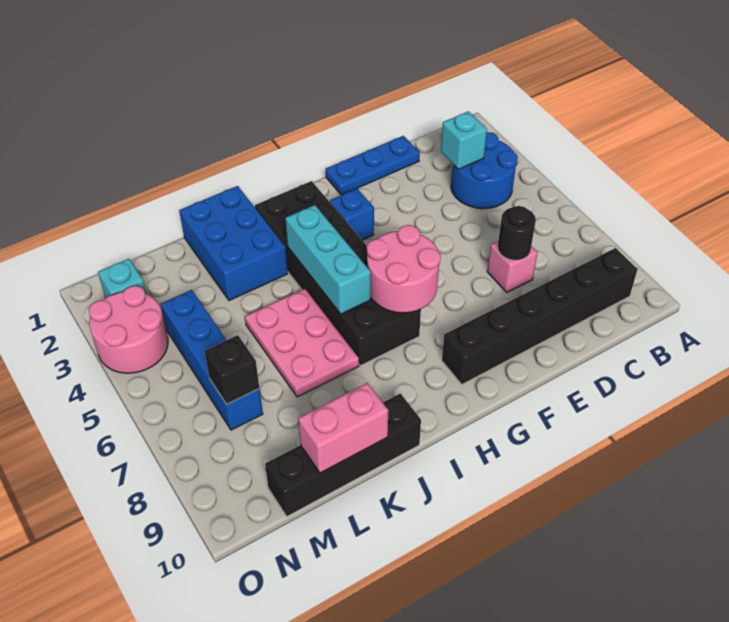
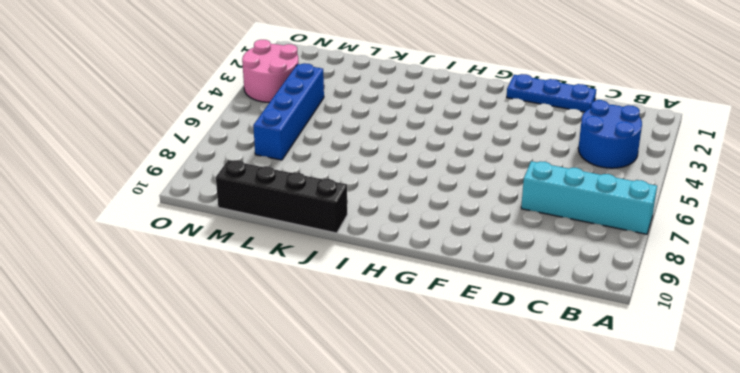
cyan brick A7:D7 level 1 -> pink brick D7 level 1
none -> black brick B9:G9 level 1
none -> blue brick G3 level 1
none -> black brick H2:I7 level 1

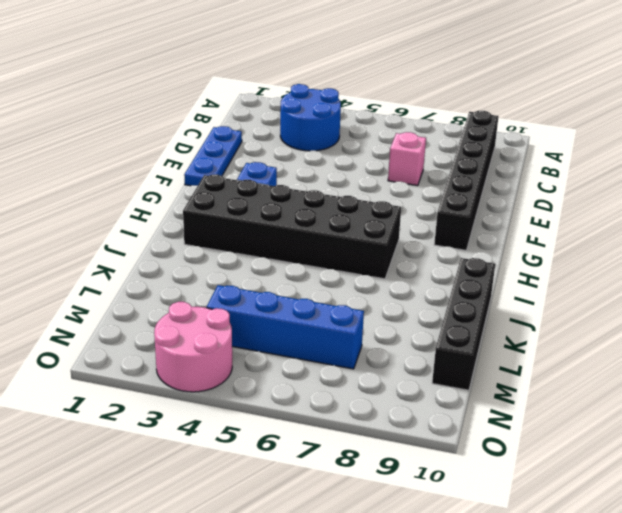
none -> blue brick J1:K3 level 1
none -> pink plate J5:K7 level 1
none -> cyan brick N2 level 1

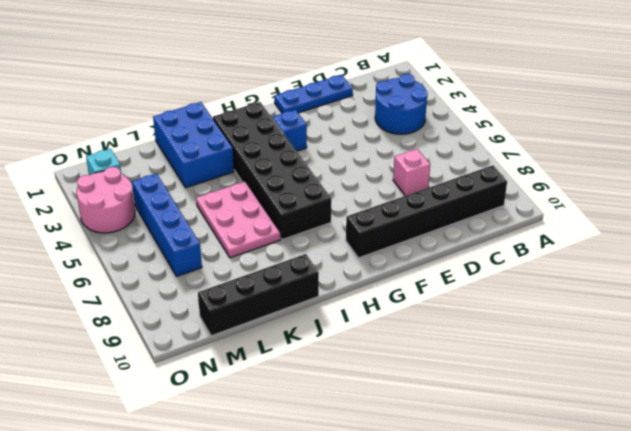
none -> cyan brick C3 level 2
none -> black round brick D7 level 2
none -> pink round brick G6:H7 level 2

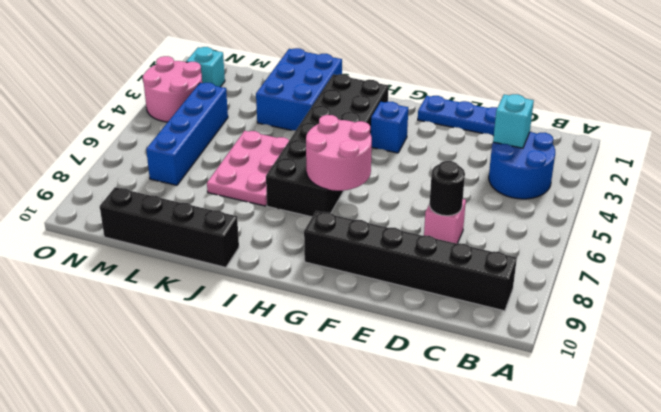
none -> cyan brick I4:I6 level 2
none -> pink brick K10:L10 level 2
none -> black brick M7 level 2

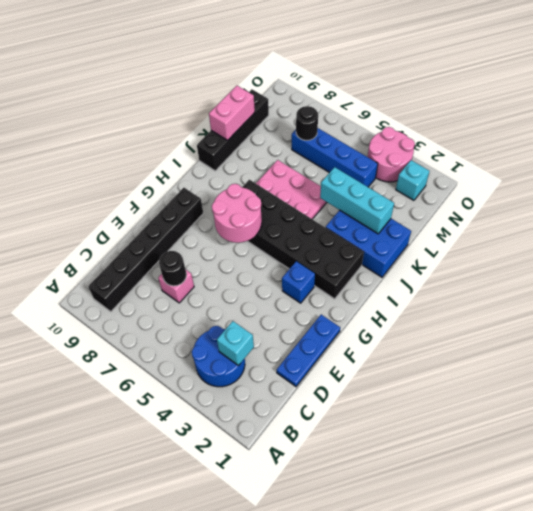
cyan brick K2:K4 level 2 -> cyan brick I4:I6 level 2
black round brick M7 level 2 -> black brick M7 level 2

